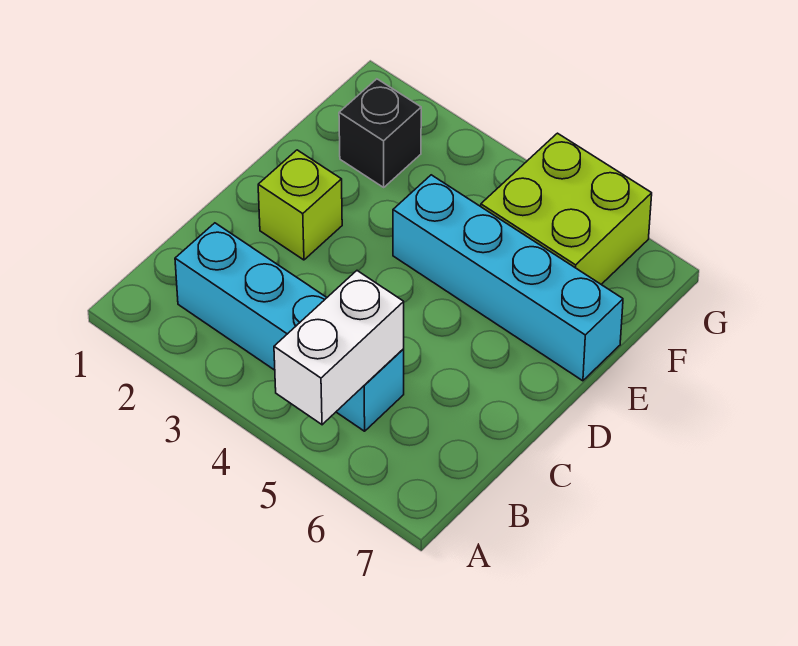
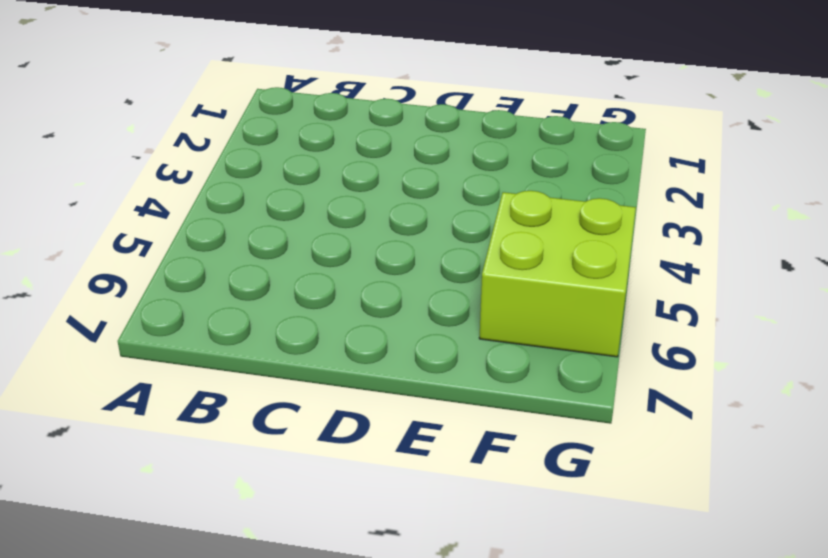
none -> cyan brick B2:B5 level 1
none -> lime brick D2 level 1

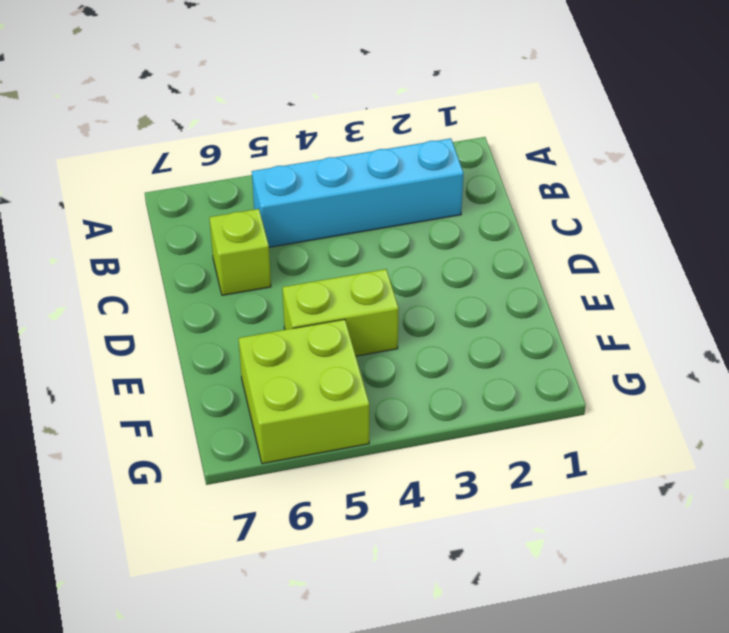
lime brick C6 level 1 -> lime brick D2 level 1
lime brick E4:E5 level 1 -> cyan brick E4:E7 level 1
none -> black brick F2 level 1
none -> white brick A5:B5 level 2

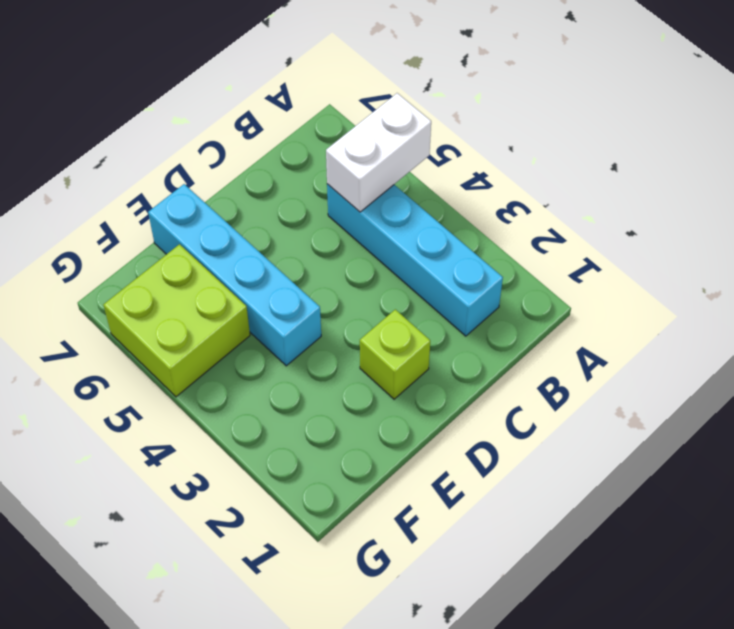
none -> black brick F2 level 1

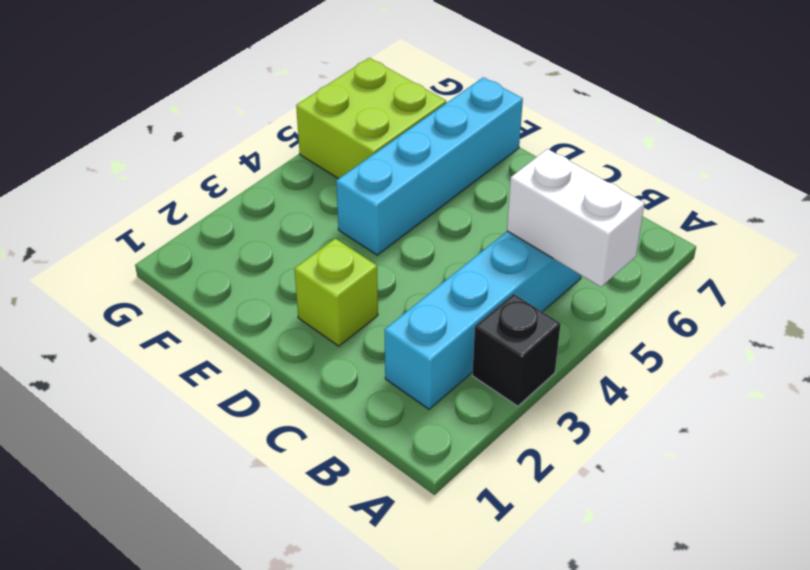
black brick A3 level 1 -> black brick F2 level 1

